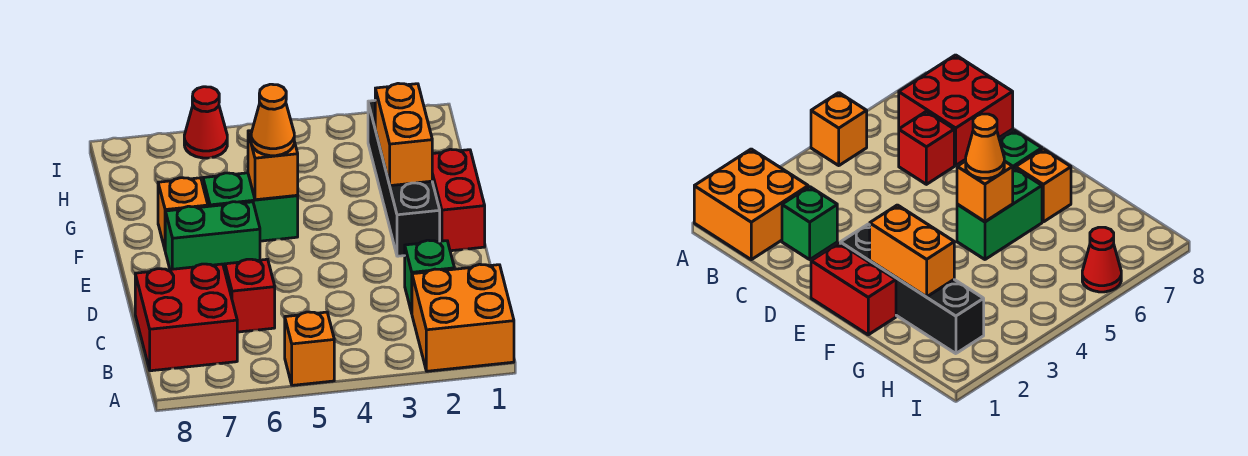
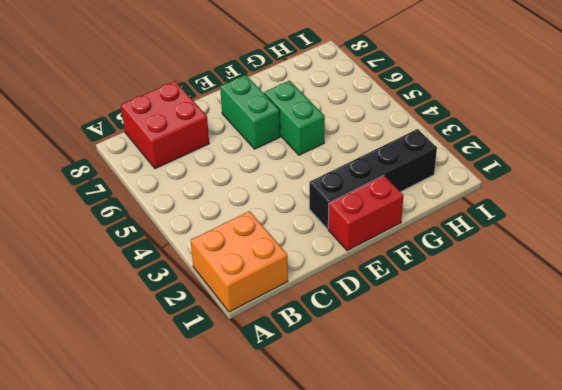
none -> orange brick A5 level 1
none -> green brick C2 level 1
none -> red brick C6 level 1

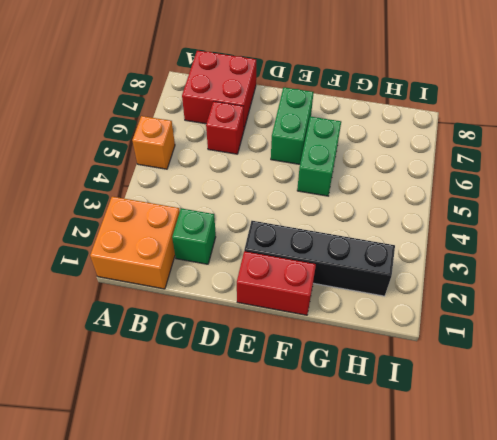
none -> orange brick F7 level 1
none -> red cone I6 level 1
none -> orange brick F2:G2 level 2

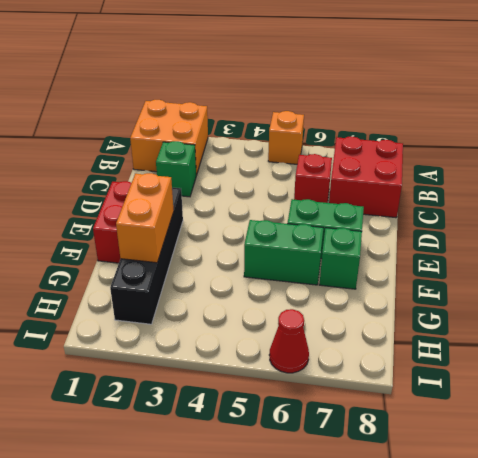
green brick F7 level 1 -> orange brick F7 level 1
none -> orange brick F5 level 2
none -> orange cone F5 level 3

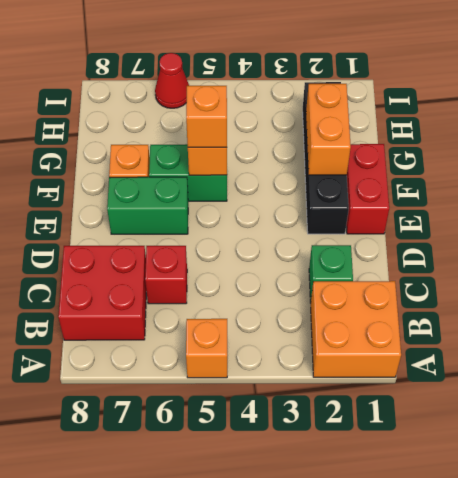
orange brick F5 level 3 -> orange cone F5 level 3

